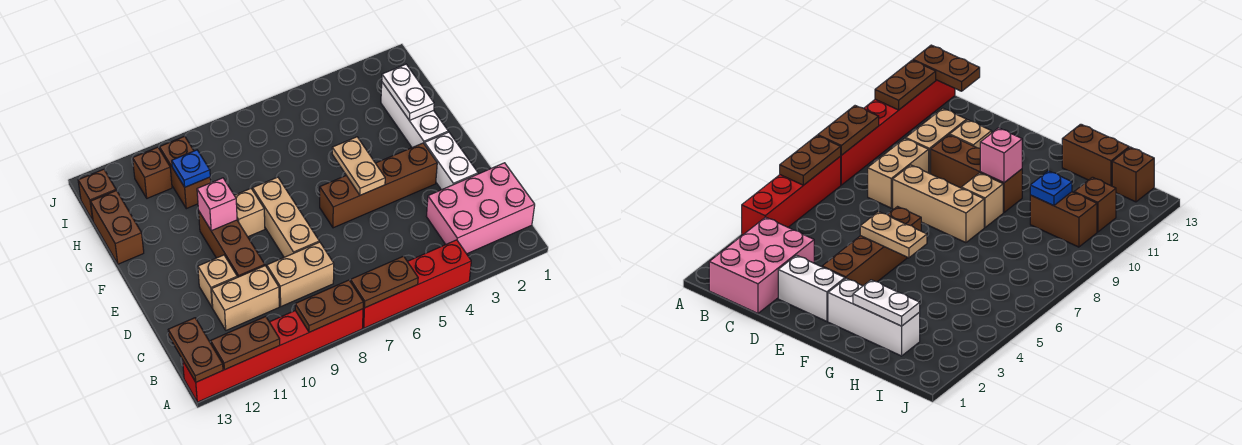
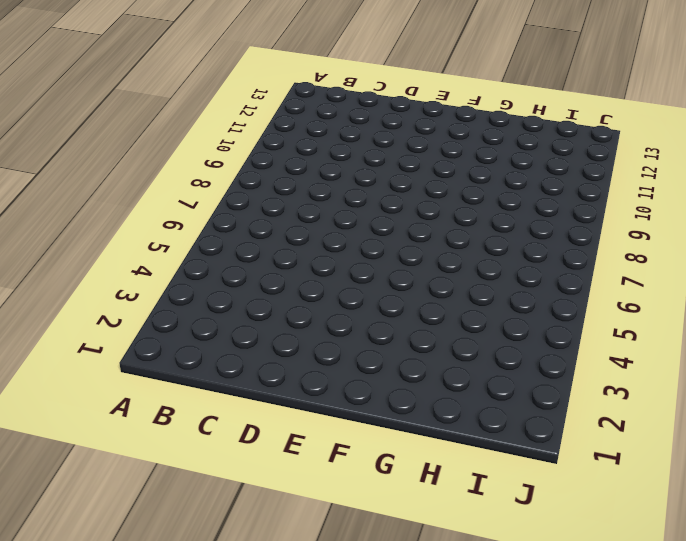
none -> red brick A4:A7 level 1
none -> red brick A8:A13 level 1
none -> pink brick B1:C3 level 1

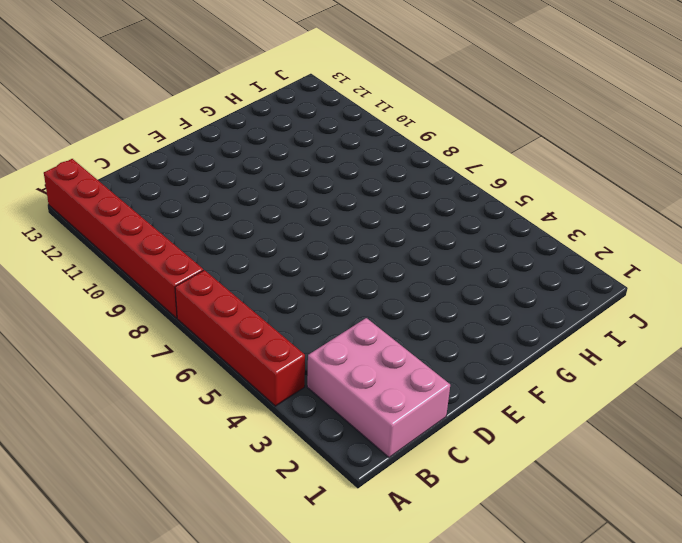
none -> tan brick C8:C9 level 1
none -> tan brick C10:C11 level 1
none -> white brick D2:E2 level 1

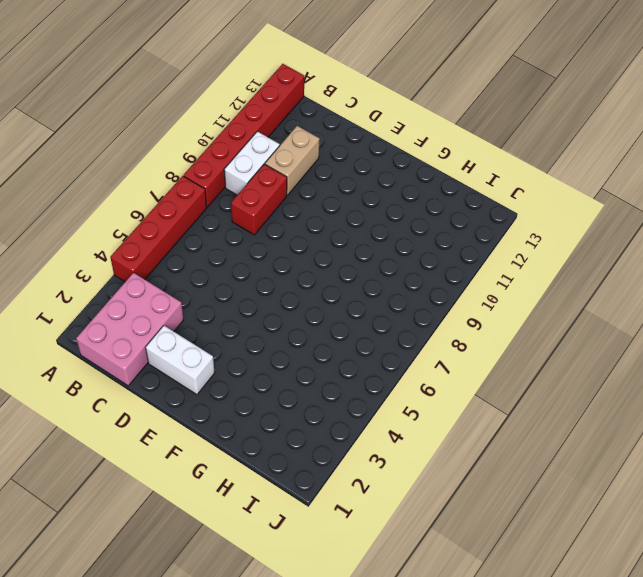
white brick B9:B10 level 1 -> none
red brick C8:C9 level 1 -> tan brick C8:C9 level 1
none -> tan brick D8:F8 level 1
none -> brown brick D10:F10 level 1
none -> tan brick D11 level 1

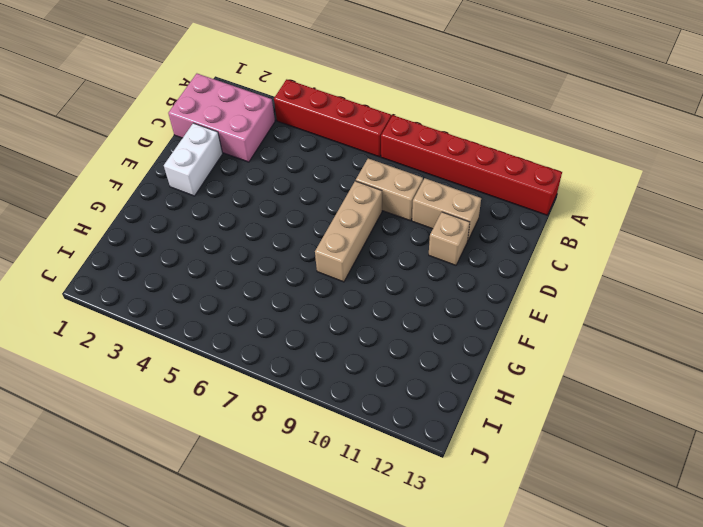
none -> brown brick D10:F10 level 1
none -> brown brick E3:E6 level 1
none -> white brick F2:H2 level 1

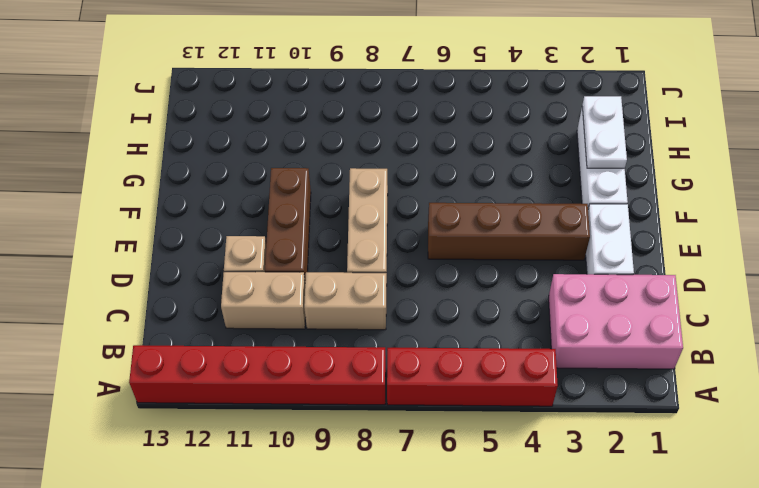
none -> tan brick F9 level 1
none -> brown brick G13:H13 level 1
none -> brown brick H10:I10 level 1

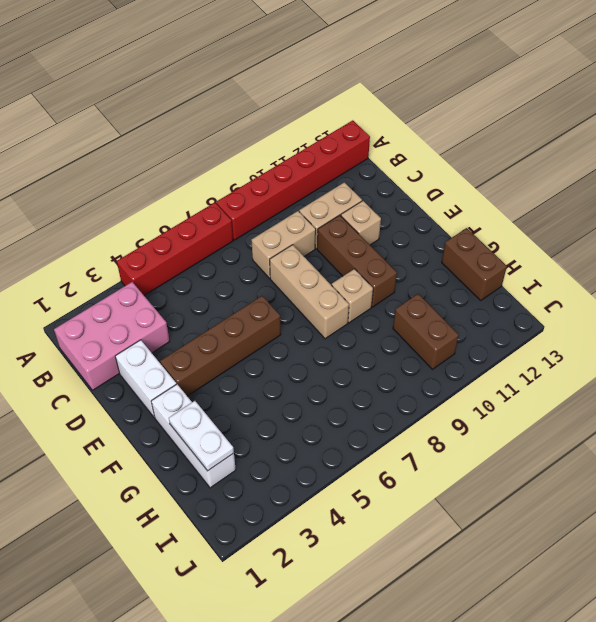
none -> brown brick I11 level 1
none -> brown brick I13 level 1
none -> brown plate A6:A7 level 2

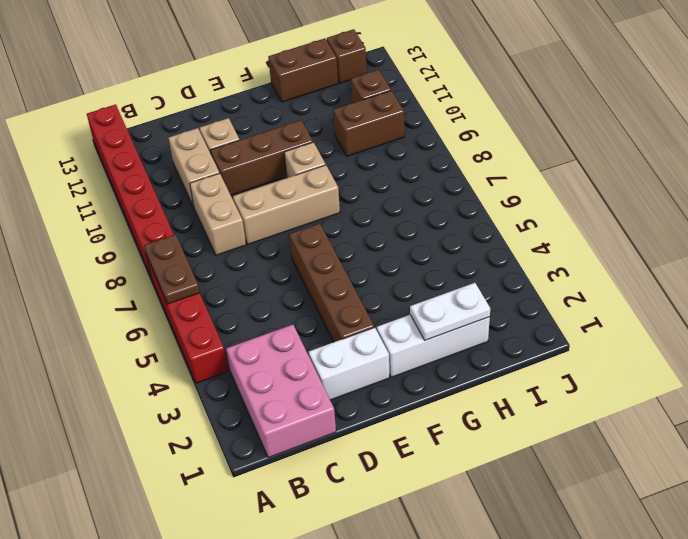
none -> brown plate A8:A9 level 2
none -> brown plate A11:A12 level 2
none -> brown plate A13:B13 level 2

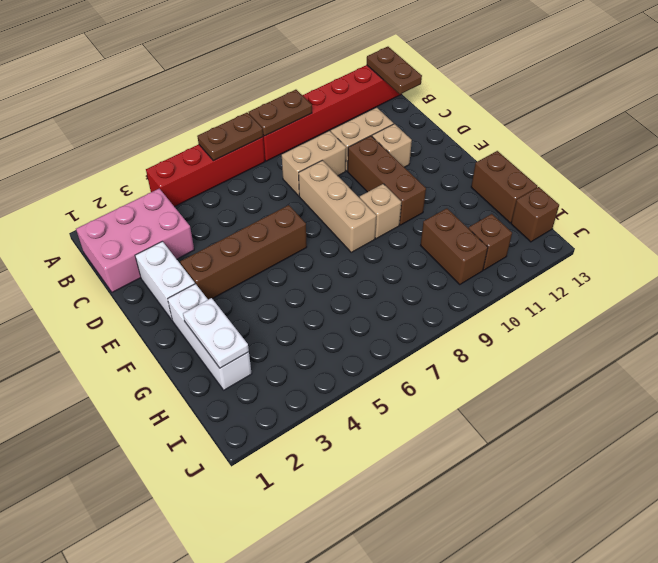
none -> brown plate A11:A12 level 2
none -> tan plate E5:F5 level 2
none -> pink brick F10 level 2

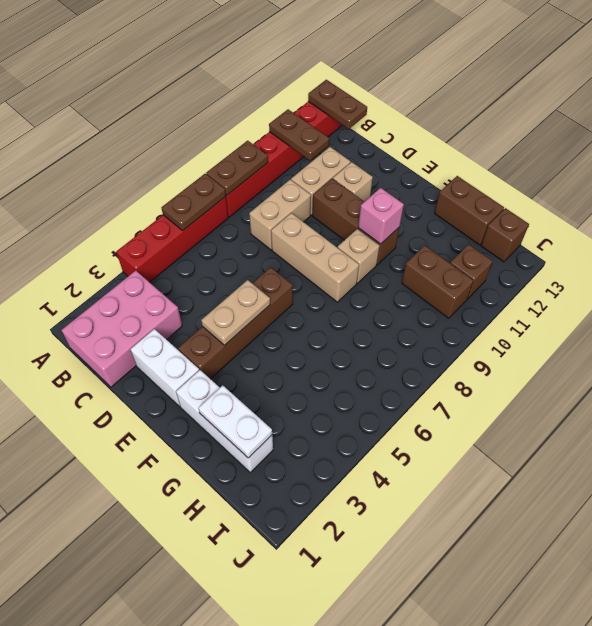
brown plate A11:B11 level 2 -> brown plate A11:A12 level 2
tan plate E4:E5 level 2 -> tan plate E5:F5 level 2
none -> blue plate H10 level 2

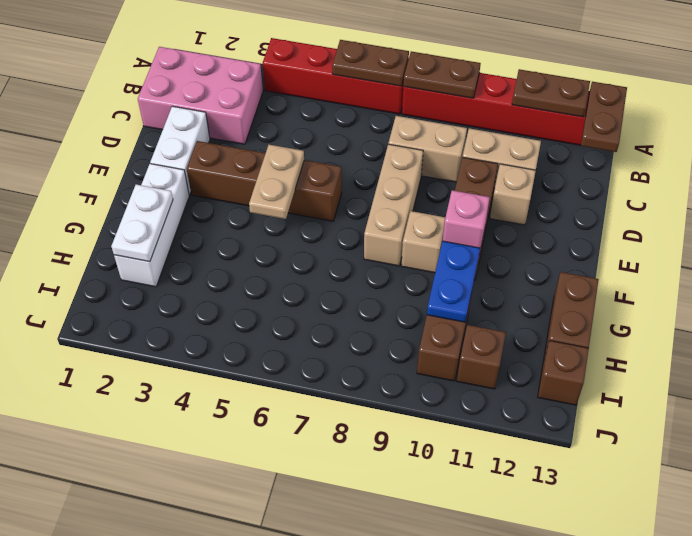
blue plate G10:H10 level 2 -> blue plate H10 level 2

